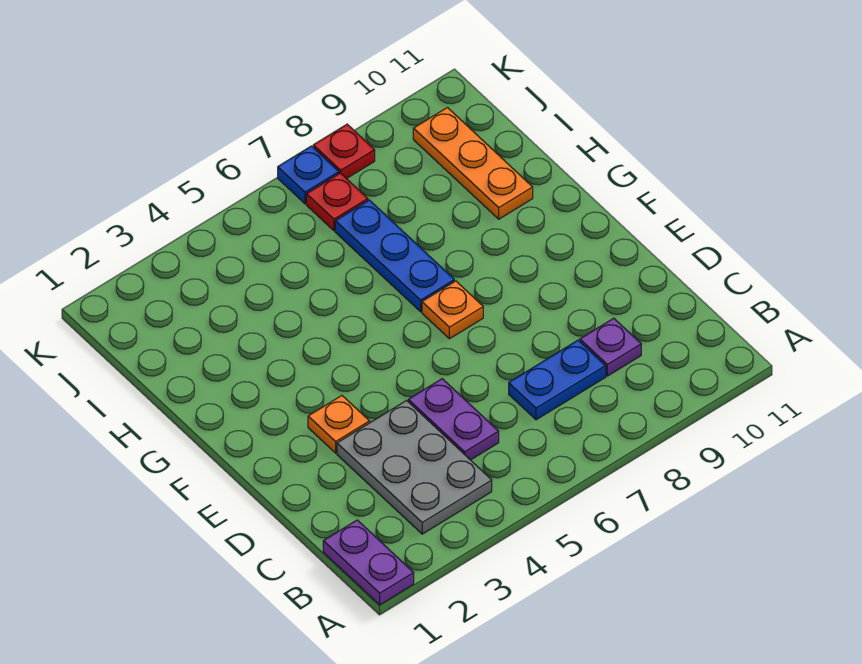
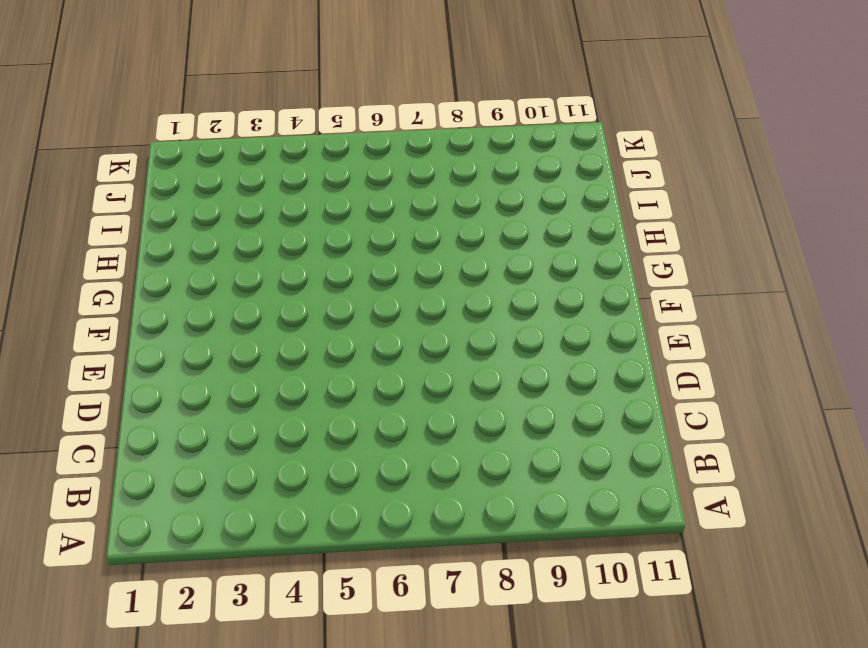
none -> purple plate A1:B1 level 1
none -> grey plate B3:D4 level 1
none -> purple plate C5:D5 level 1

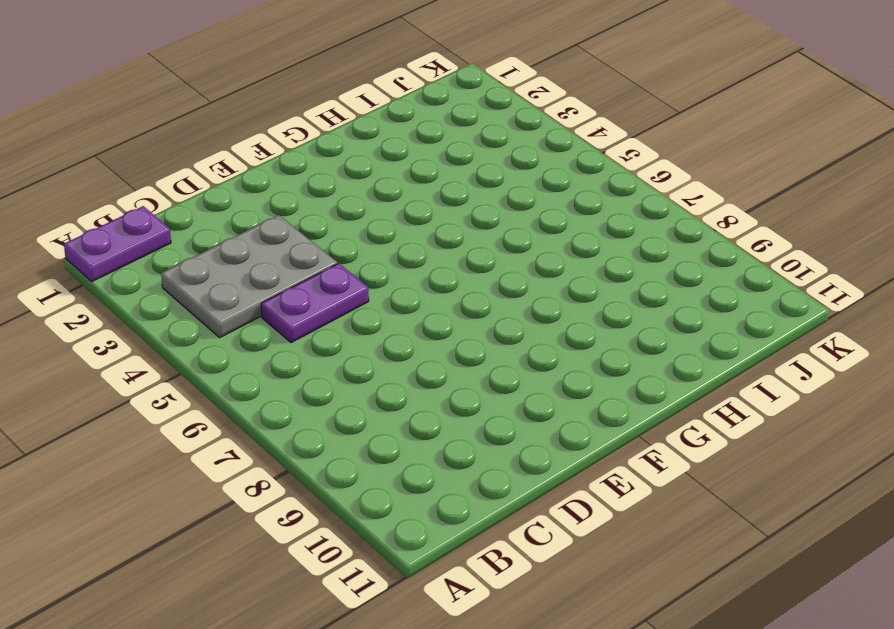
none -> blue plate C7:C8 level 1
none -> purple plate C9 level 1
none -> orange plate E3 level 1

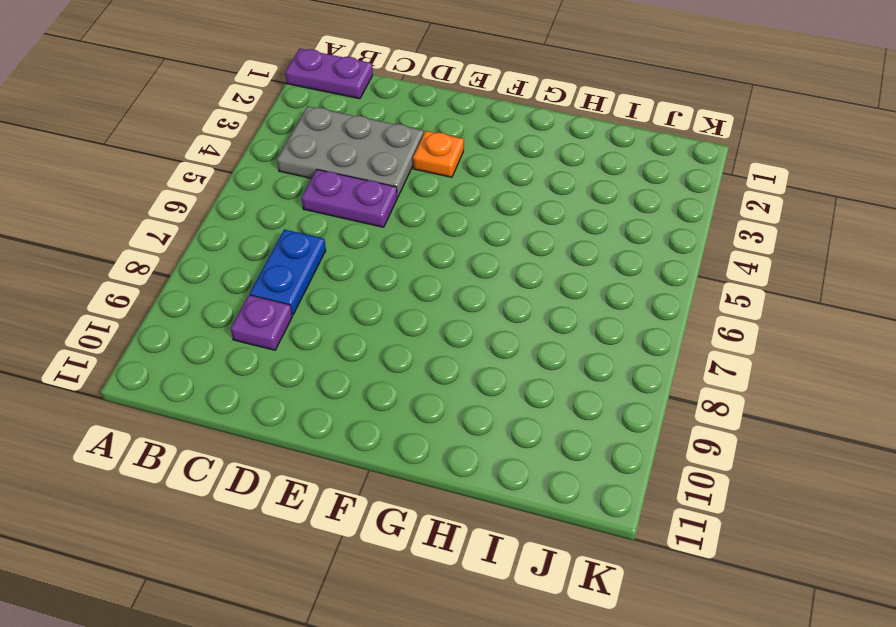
none -> orange plate F7 level 1
none -> blue plate G7:I7 level 1
none -> orange plate H10:J10 level 1

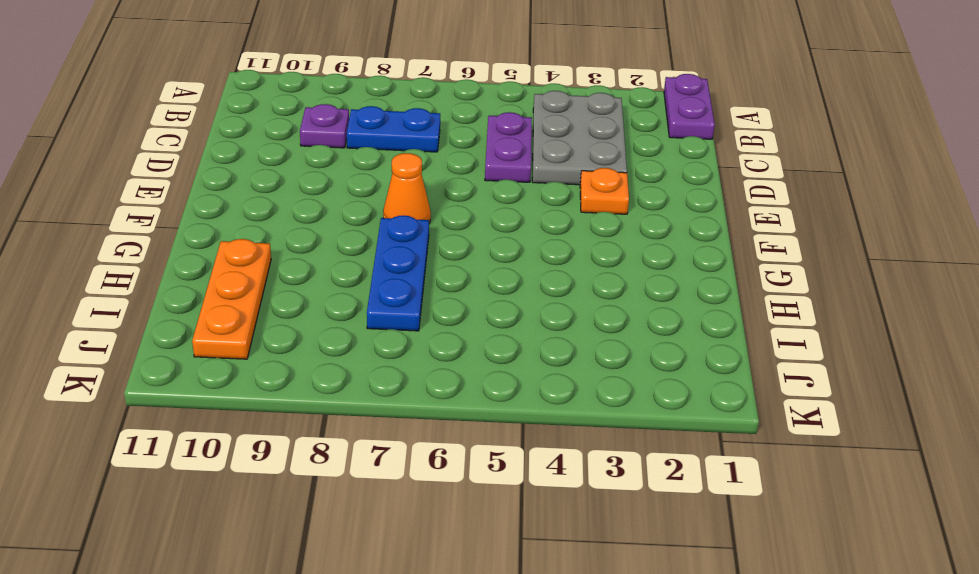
orange cone F7 level 1 -> orange plate F7 level 1
none -> red plate J7 level 1
none -> blue plate K7 level 1
none -> red plate K8 level 1

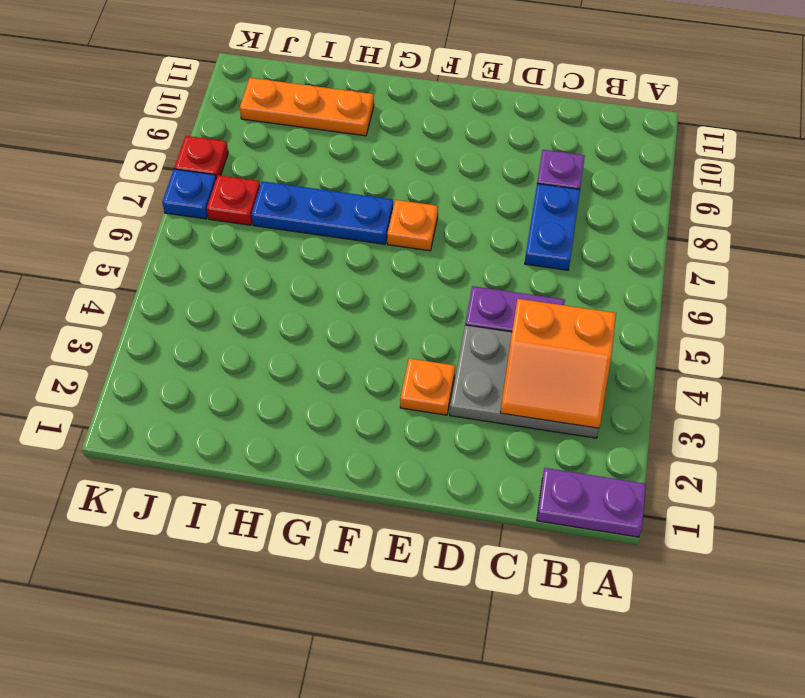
orange slope B3:C4 level 2 top 4 -> none

